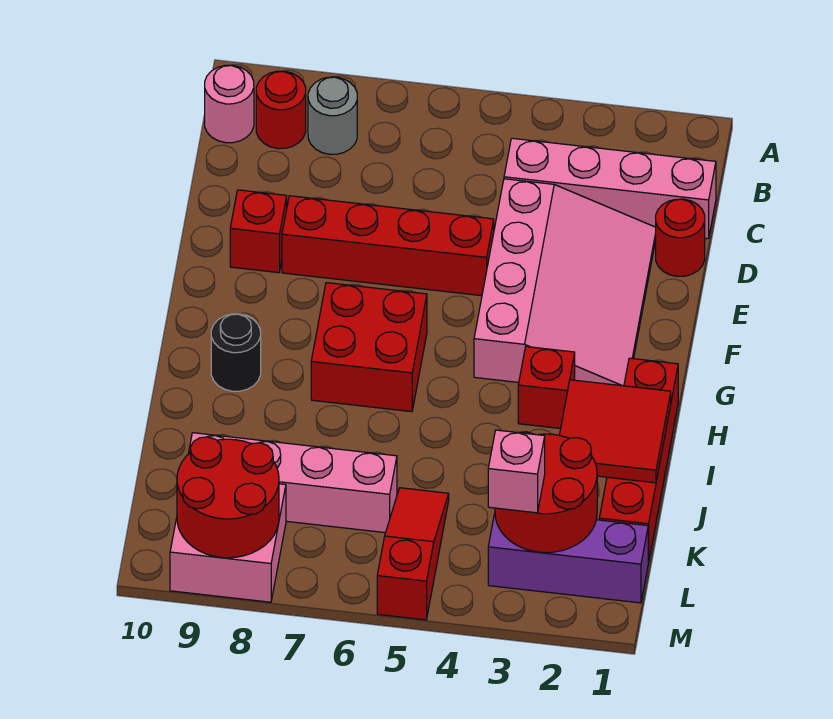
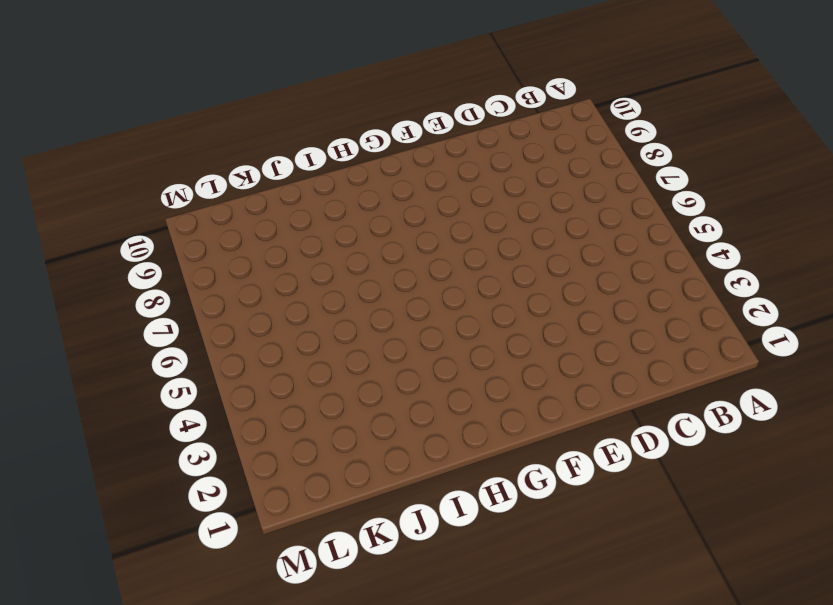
none -> grey round brick B8 level 1
none -> red round brick B9 level 1
none -> pink round brick B10 level 1

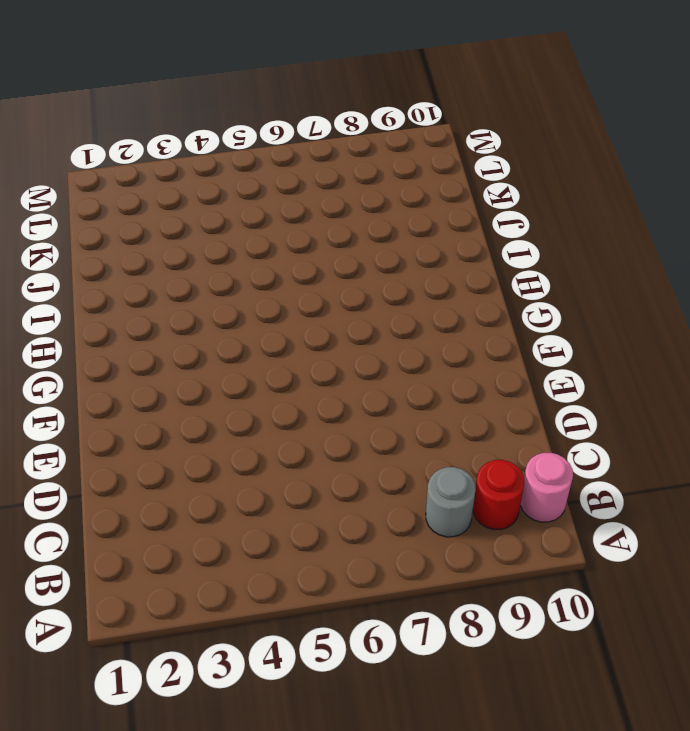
none -> pink brick C1:C4 level 1
none -> red round brick D1 level 1
none -> pink slope D2:G4 level 1 top 4

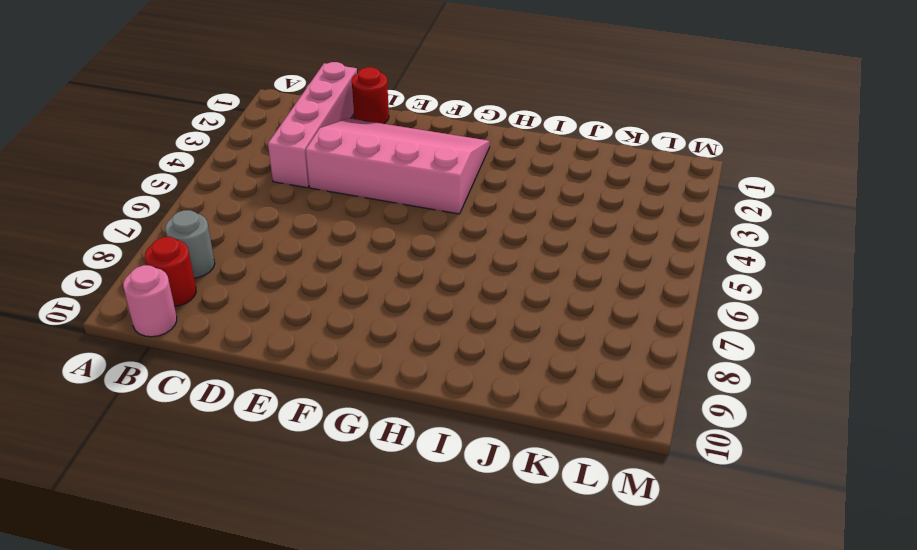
none -> red brick E5:E8 level 1
none -> red brick E9 level 1
none -> red brick G6:H7 level 1

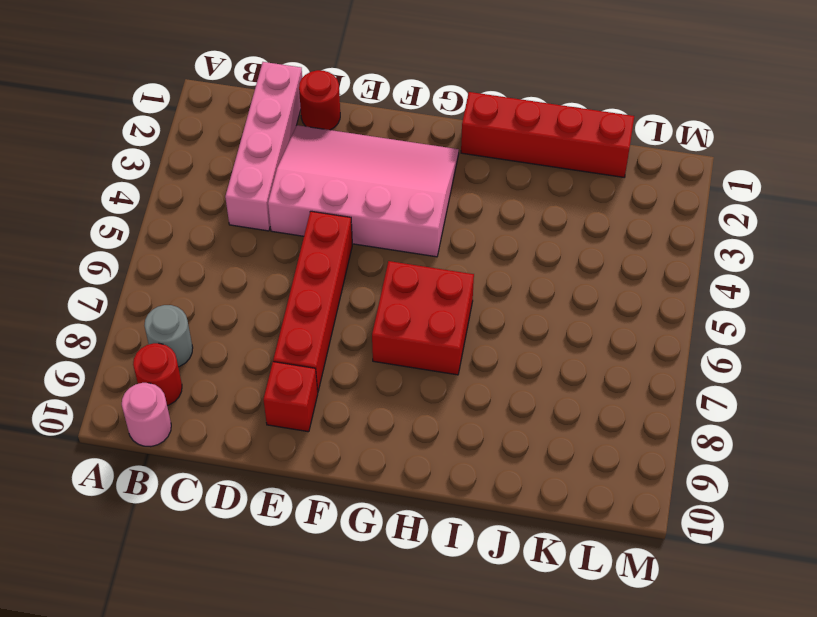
none -> red brick H3 level 1
none -> black round brick H9 level 1
none -> red slope K5:M5 level 1 top M

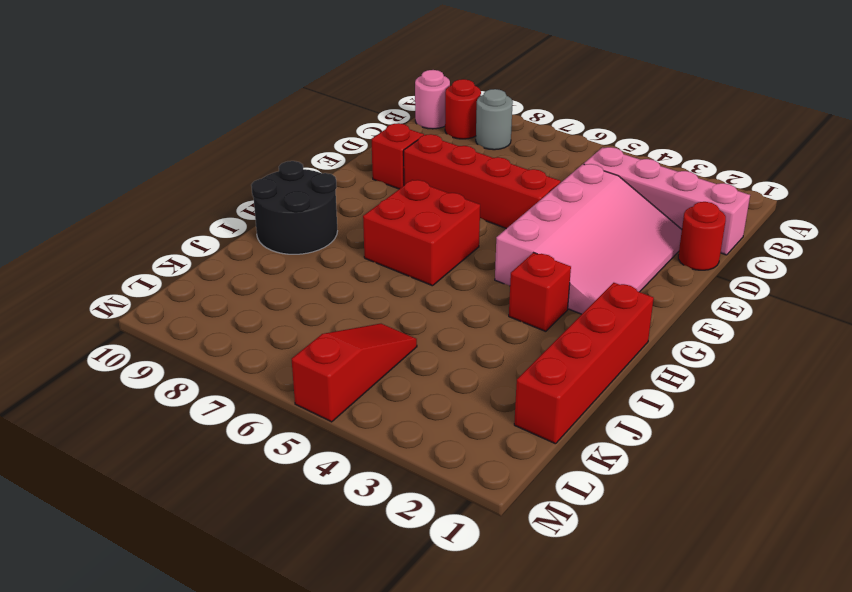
black round brick H9:I10 level 1 -> black round brick H9 level 1
none -> pink brick K6:K9 level 1
none -> purple brick L1:L3 level 1
none -> pink brick L8:M9 level 1

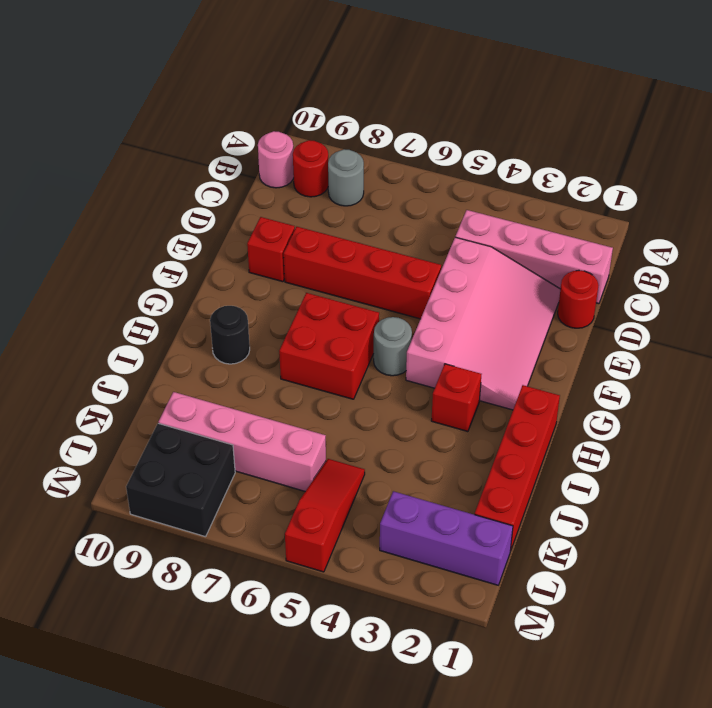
grey round brick G5 level 1 -> none
black brick L8:M9 level 1 -> pink brick L8:M9 level 1
none -> red tile I1:J2 level 2
none -> red round brick K2:L3 level 2
none -> red round brick L8:M9 level 2

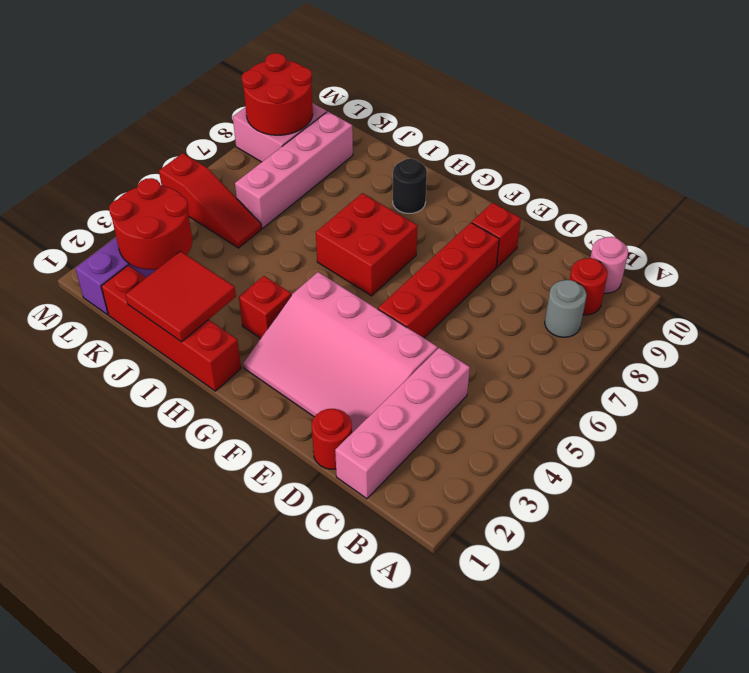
none -> pink brick L3 level 3

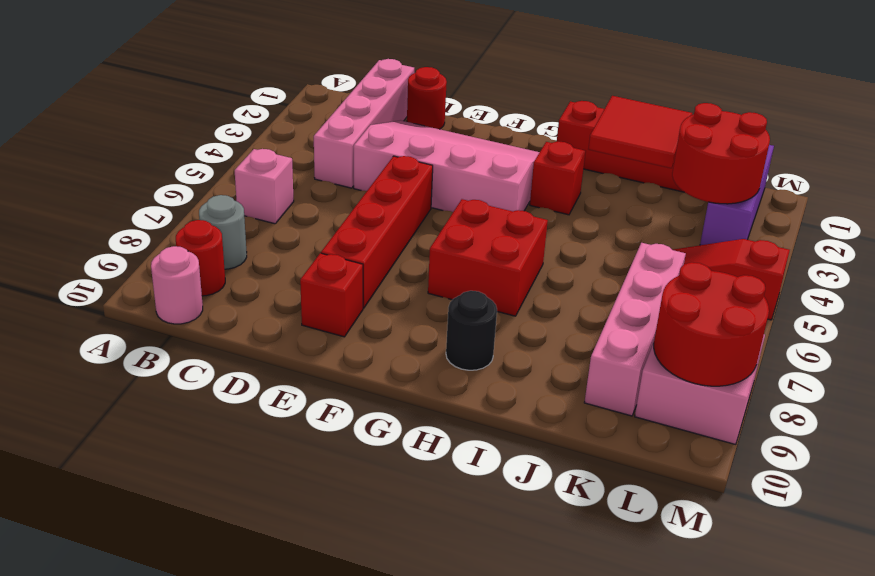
pink brick B6 level 1 -> pink brick L3 level 3

